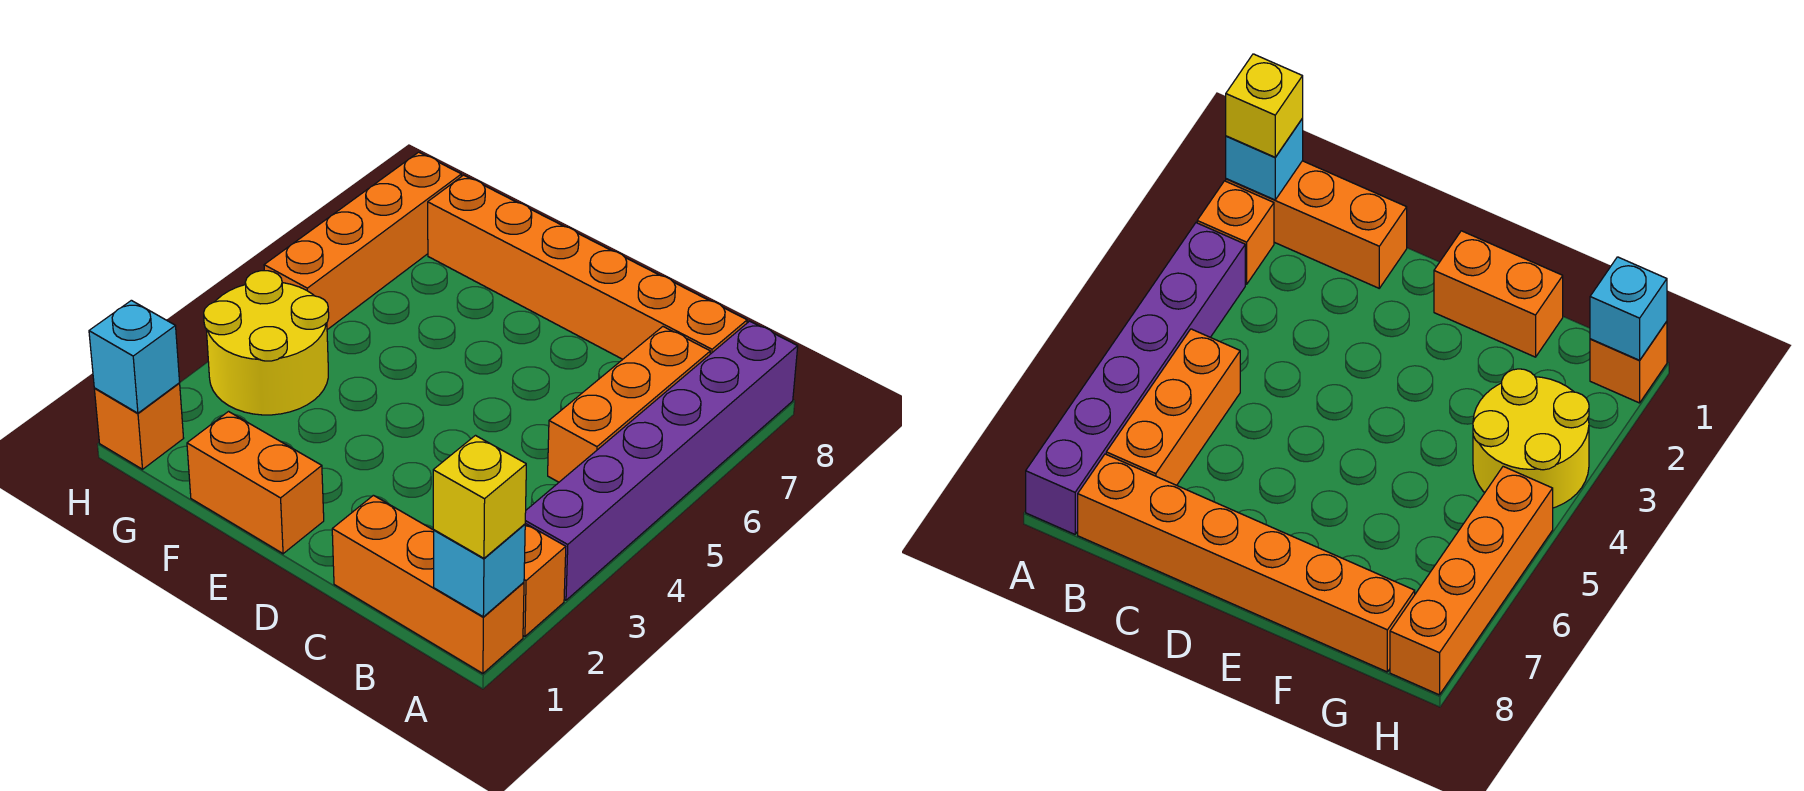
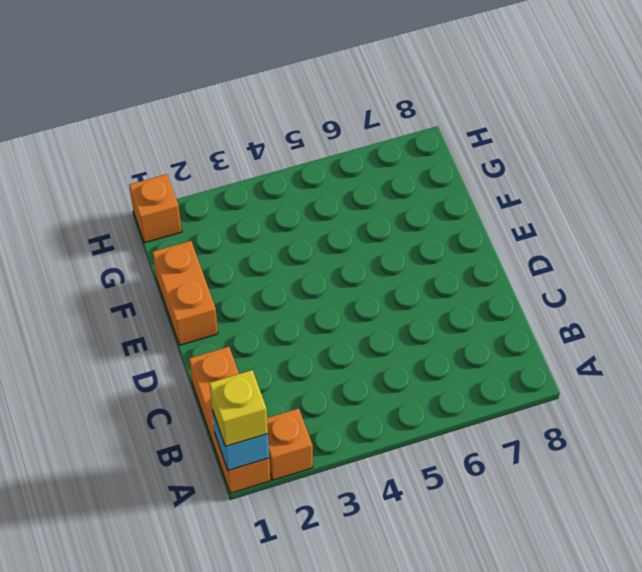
none -> purple brick A3:A8 level 1
none -> orange brick B5:B7 level 1
none -> orange brick B8:G8 level 1

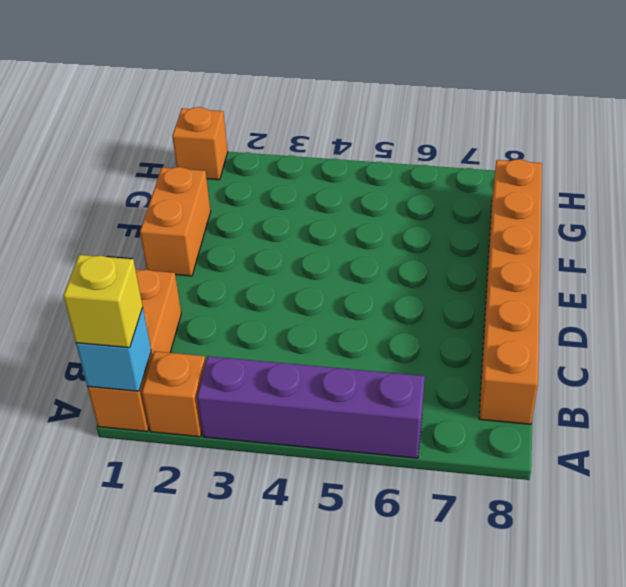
purple brick A3:A6 level 1 -> purple brick A3:A8 level 1
none -> orange brick B5:B7 level 1
none -> yellow round brick G3:H4 level 1
none -> orange brick H5:H8 level 1

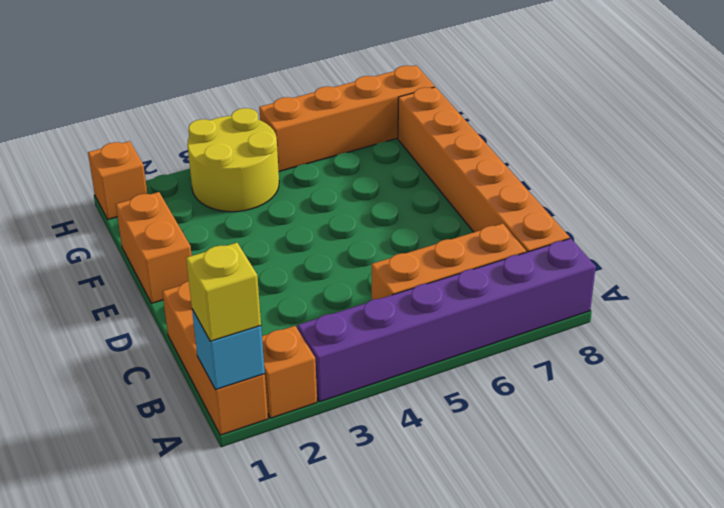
none -> cyan brick H1 level 2

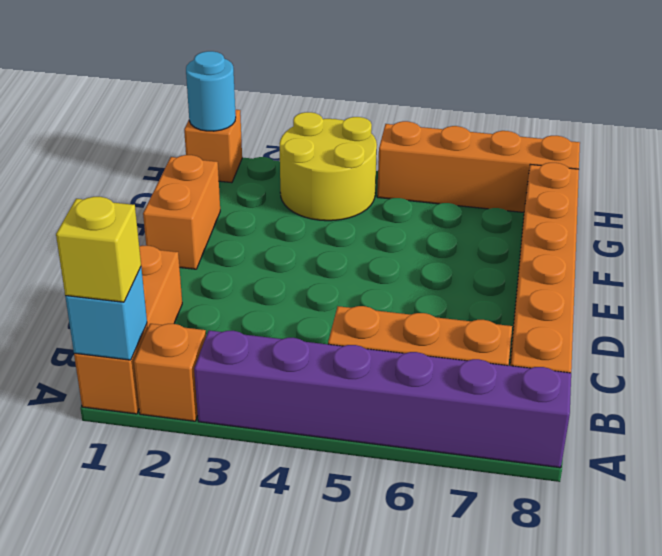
cyan round brick H1 level 2 -> cyan brick H1 level 2

